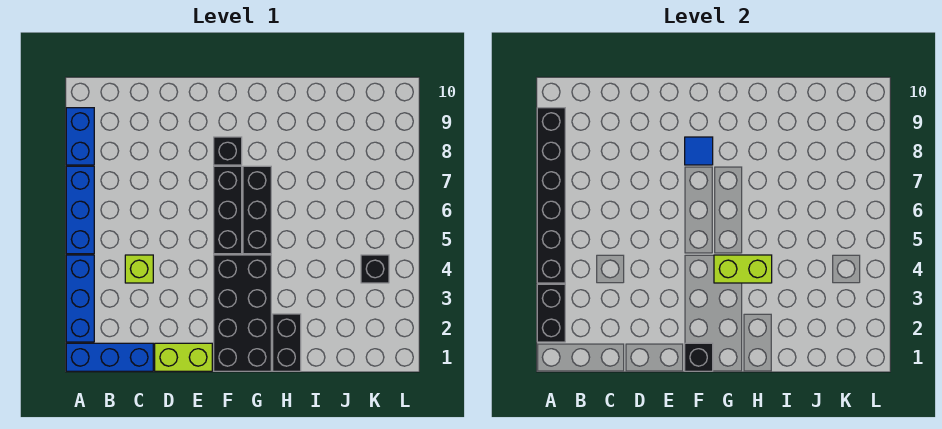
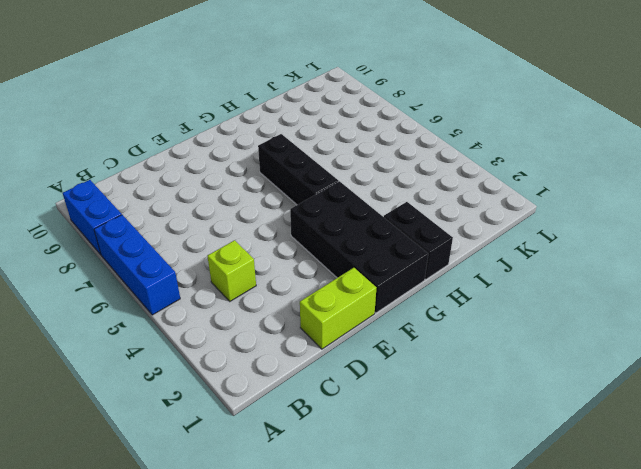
none -> blue brick A1:C1 level 1
none -> blue brick A2:A4 level 1
none -> black brick F5:F7 level 1

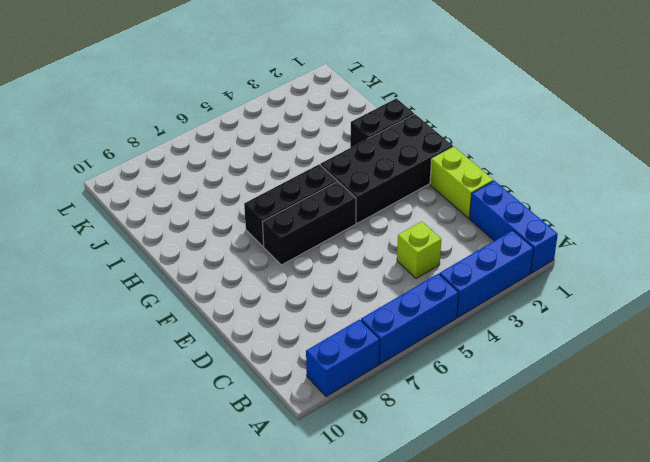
none -> black brick F8 level 1
none -> black brick K4 level 1
none -> black brick A2:A3 level 2

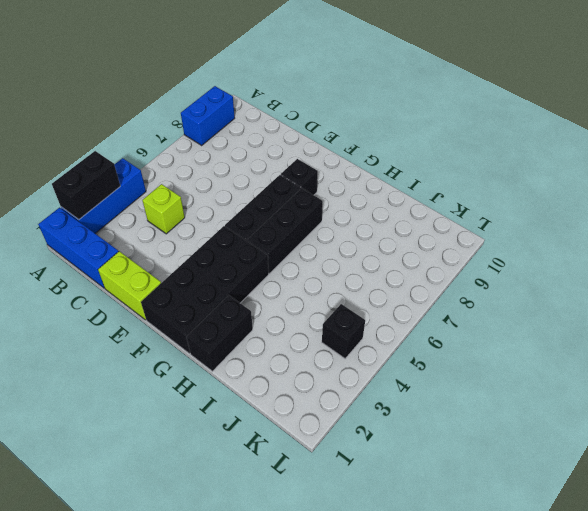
none -> blue brick A5:A7 level 1
none -> black brick A4:A9 level 2
none -> black brick F1 level 2

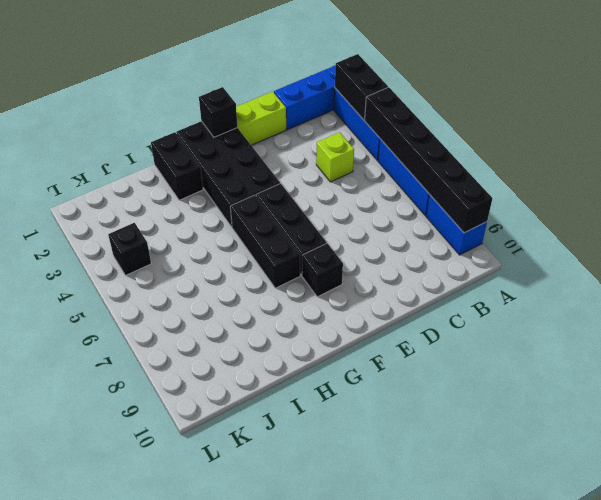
none -> blue tile F8 level 2
none -> lime brick G4:H4 level 2

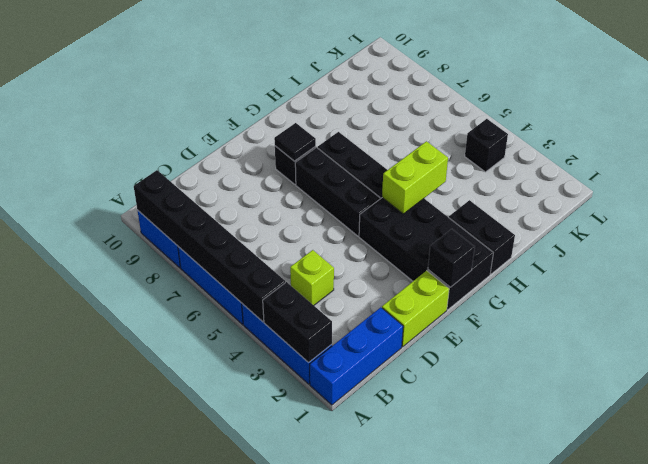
black tile F8 level 2 -> blue tile F8 level 2

